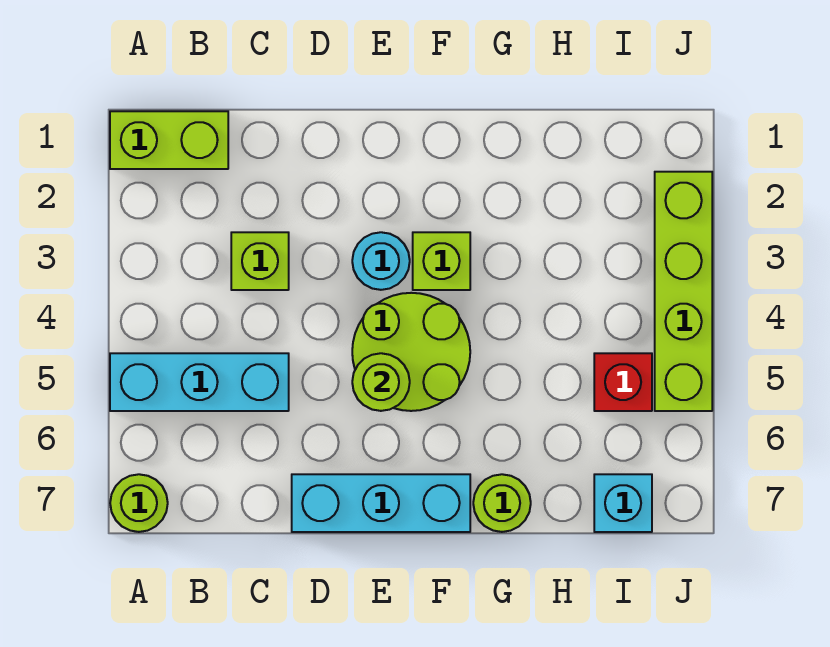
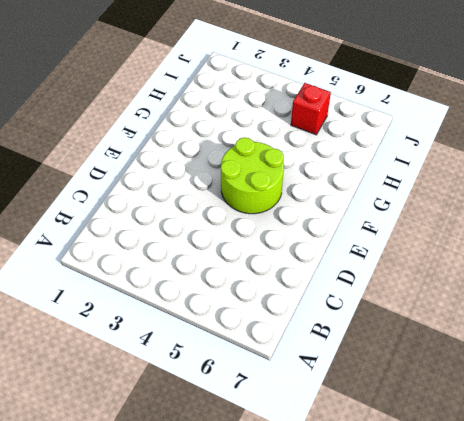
none -> lime brick A1:B1 level 1
none -> cyan brick A5:C5 level 1
none -> lime round brick A7 level 1

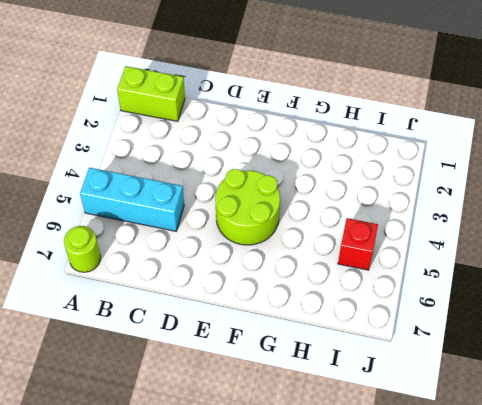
none -> lime brick C3 level 1
none -> cyan brick D7:F7 level 1
none -> cyan round brick E3 level 1

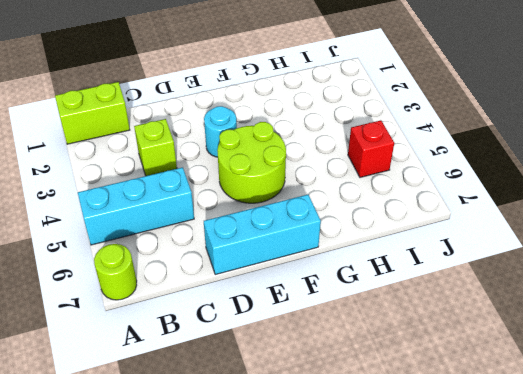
none -> lime brick F3 level 1
none -> lime round brick G7 level 1
none -> cyan brick I7 level 1

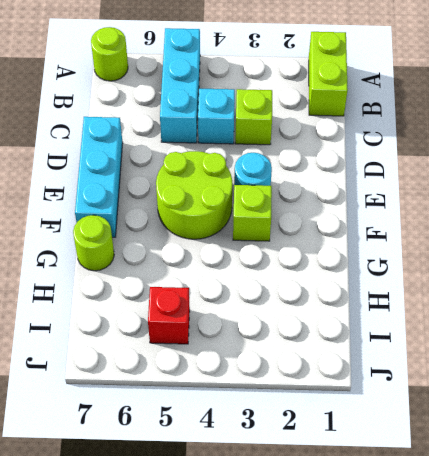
cyan brick C4 level 1 -> cyan brick I7 level 1
none -> lime brick J2:J5 level 1
none -> lime round brick E5 level 2

